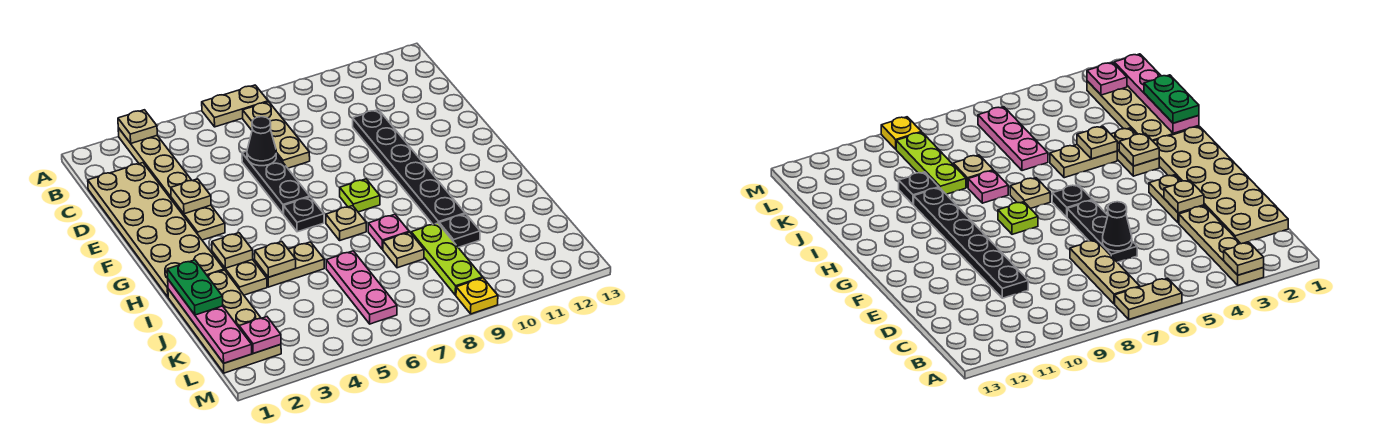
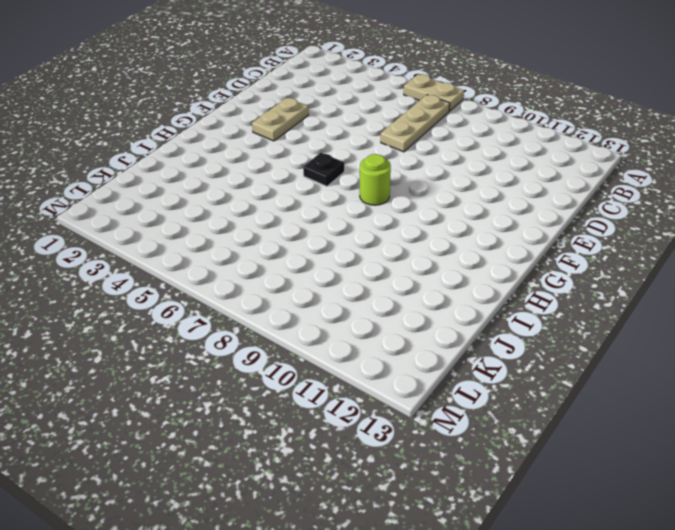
lime round brick G8 level 1 -> lime plate G8 level 1
none -> tan plate A3:D3 level 1
none -> tan plate C1:H2 level 1
none -> black plate D6:F6 level 1

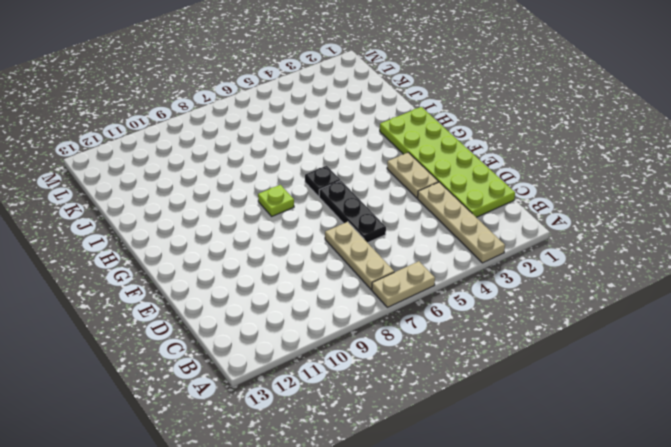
lime plate C1:H2 level 1 -> tan plate C1:H2 level 1
none -> black plate D10:I10 level 1
none -> tan plate H3:I3 level 1
none -> tan plate H7 level 1

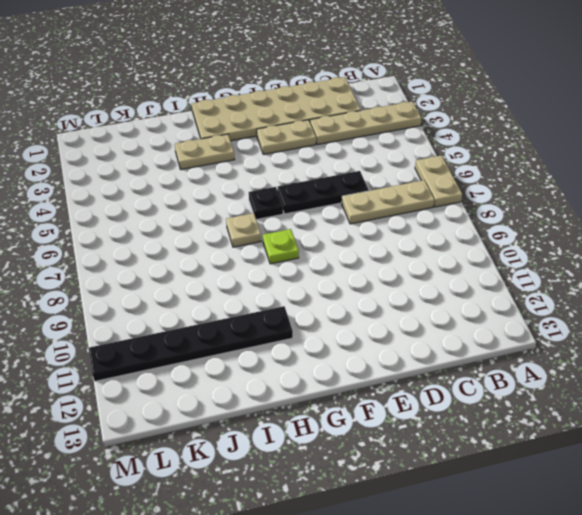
black plate H11:M11 level 1 -> black plate D10:I10 level 1
none -> tan plate I1:L2 level 1
none -> tan plate I4:I5 level 1
none -> pink plate I8 level 1

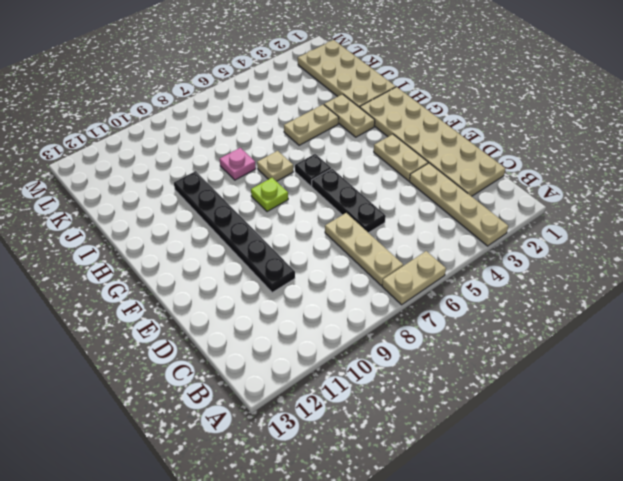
none -> pink plate J6:L6 level 1
none -> tan plate J8 level 1
none -> lime plate J9:L9 level 1

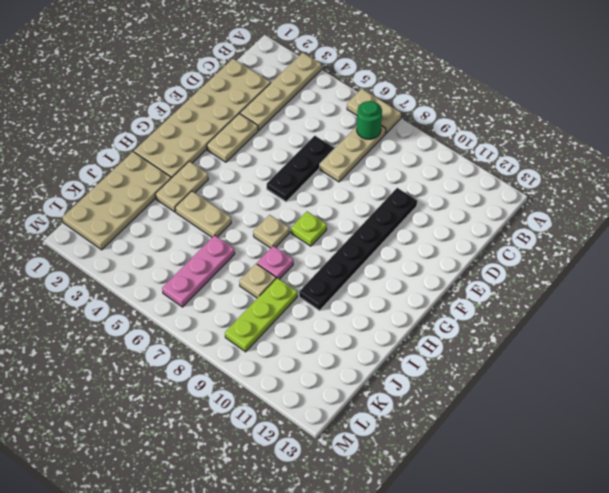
green round brick B7 level 2 -> none
none -> black plate G6 level 1
none -> black plate J10 level 1
none -> yellow plate M9 level 1

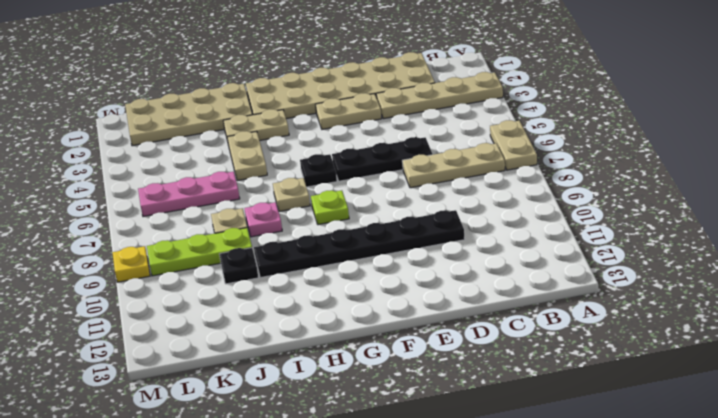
none -> tan plate A3 level 2
none -> black cone D6 level 2
none -> tan plate E3 level 2

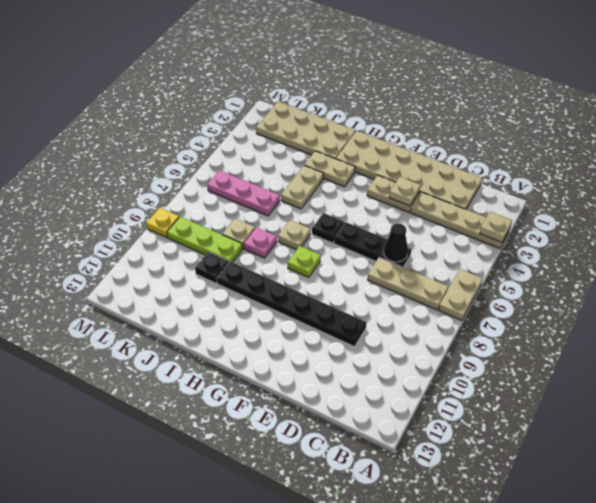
none -> tan plate H3 level 2
none -> pink plate I1:L1 level 2
none -> tan plate I4 level 2

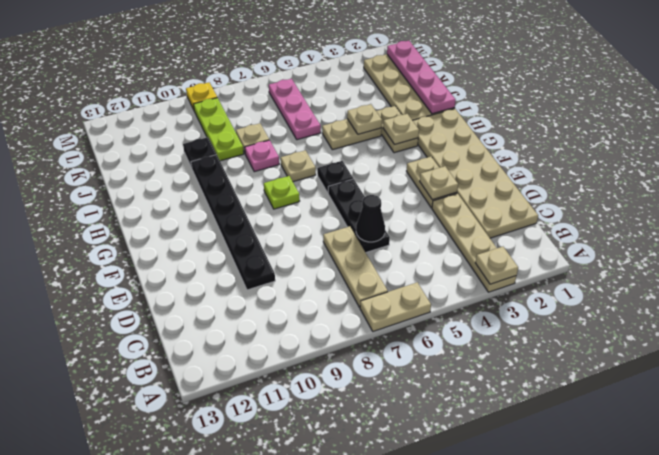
none -> pink plate L2 level 2
none -> green plate I1:J1 level 3

